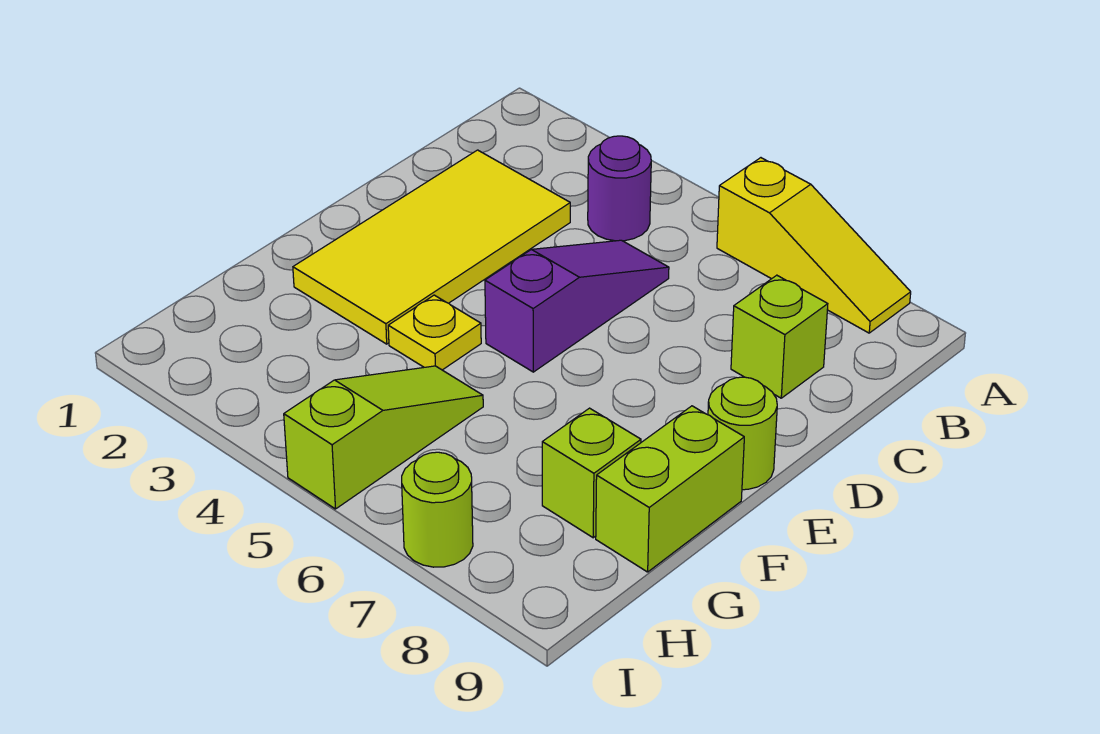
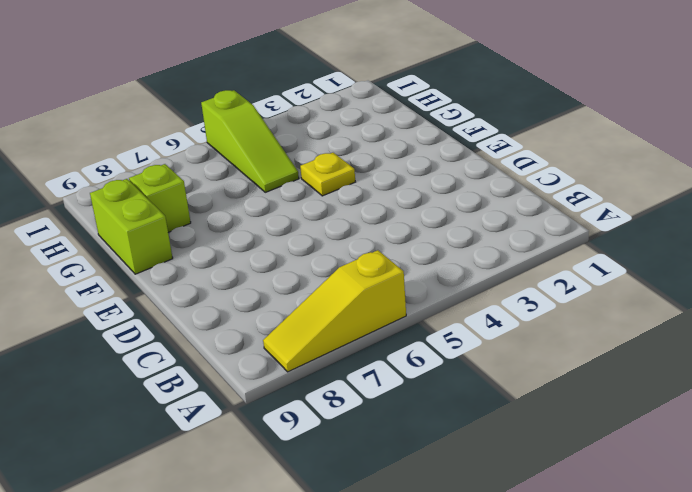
none -> purple round brick B4 level 1
none -> yellow tile C2:F3 level 1

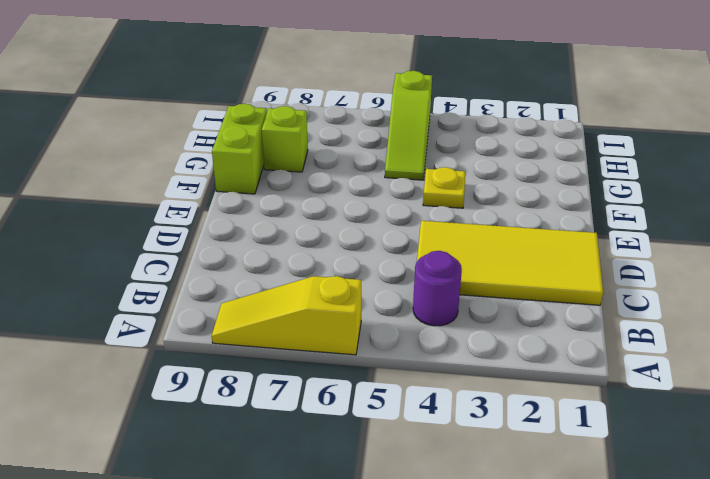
yellow tile C1:D4 level 1 -> yellow tile C2:F3 level 1
none -> purple slope C5:E5 level 1 top E
none -> lime brick C8 level 1

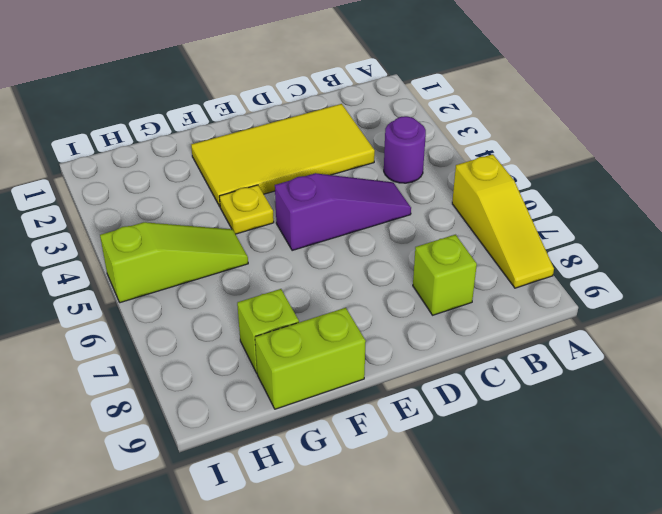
none -> lime round brick E9 level 1
none -> lime round brick I7 level 1

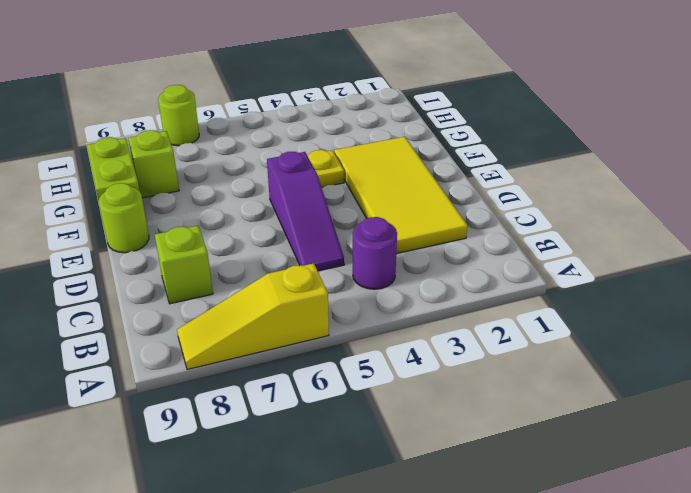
none -> lime slope G5:I5 level 1 top I

